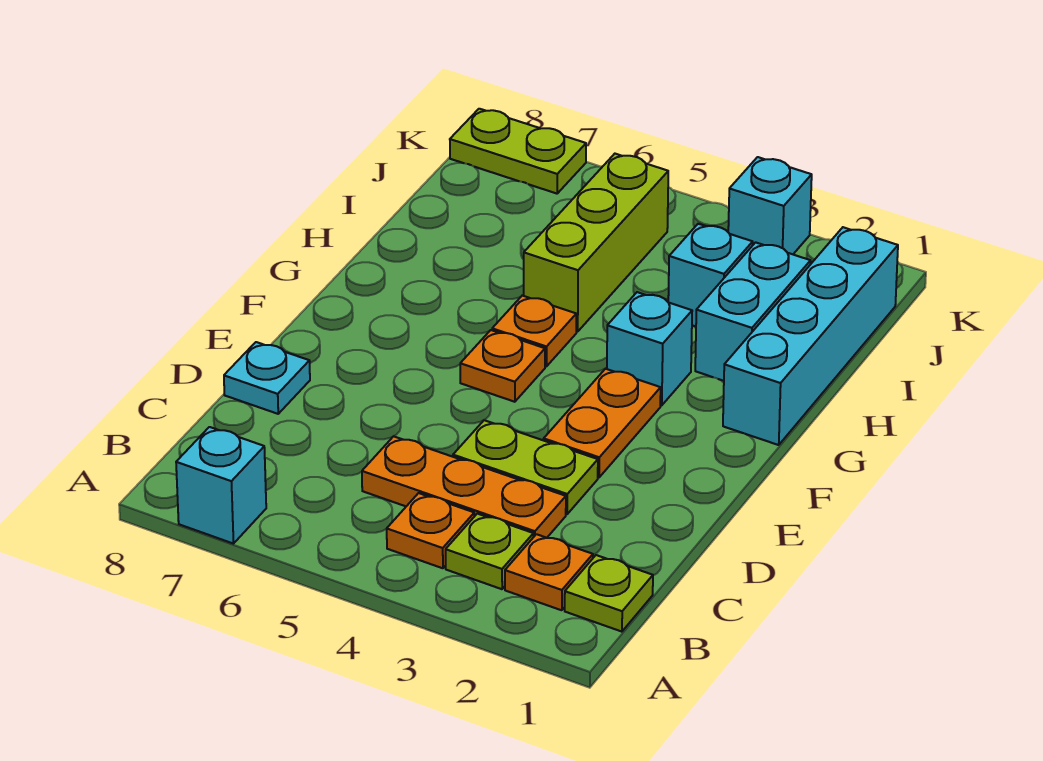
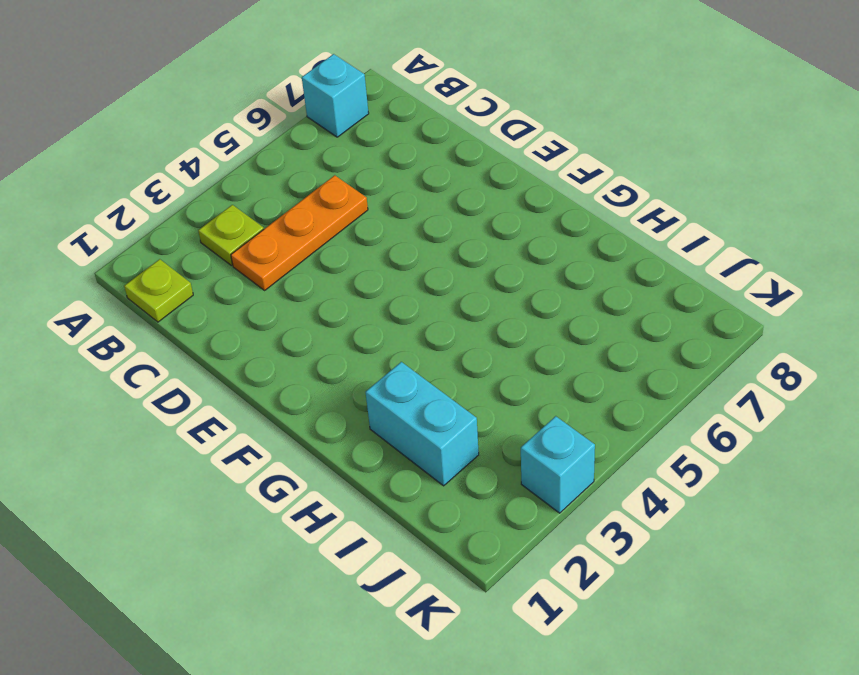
none -> orange plate B2 level 1
none -> orange plate B4 level 1
none -> lime plate D3:D4 level 1

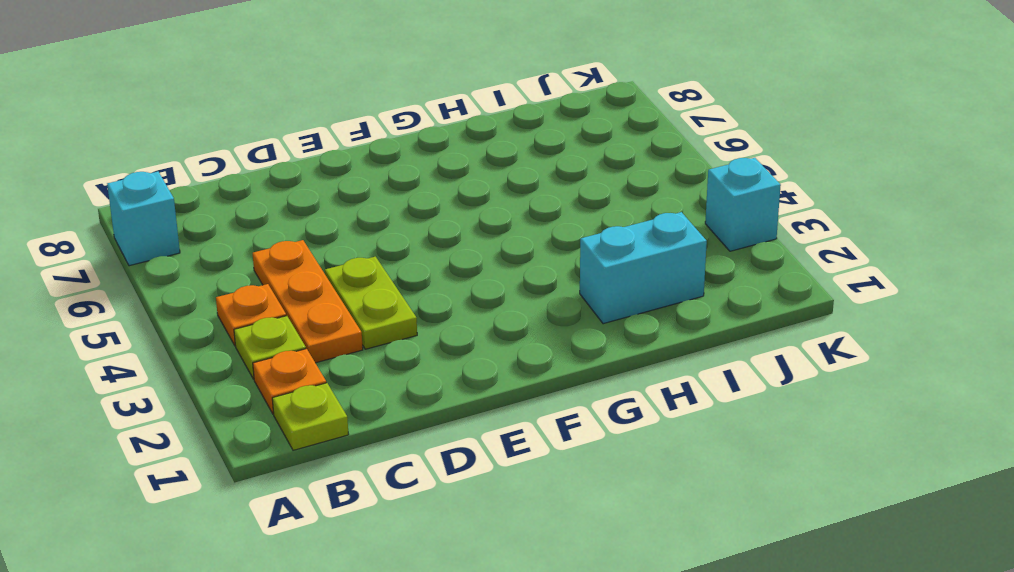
none -> cyan plate D8 level 1
none -> orange plate E3:F3 level 1
none -> orange plate F5 level 1

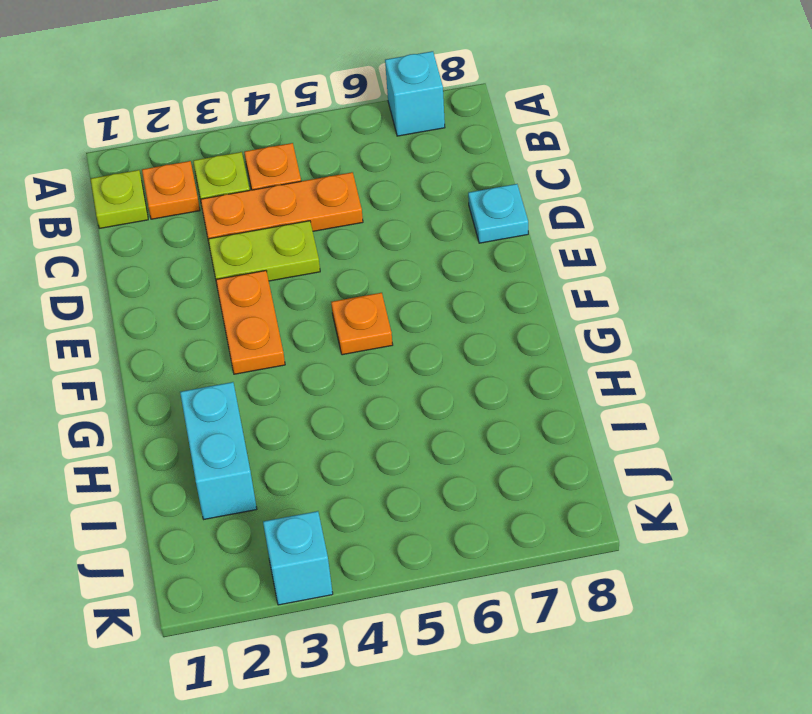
none -> cyan brick G1:J1 level 1
none -> cyan brick G3 level 1
none -> orange plate G5 level 1

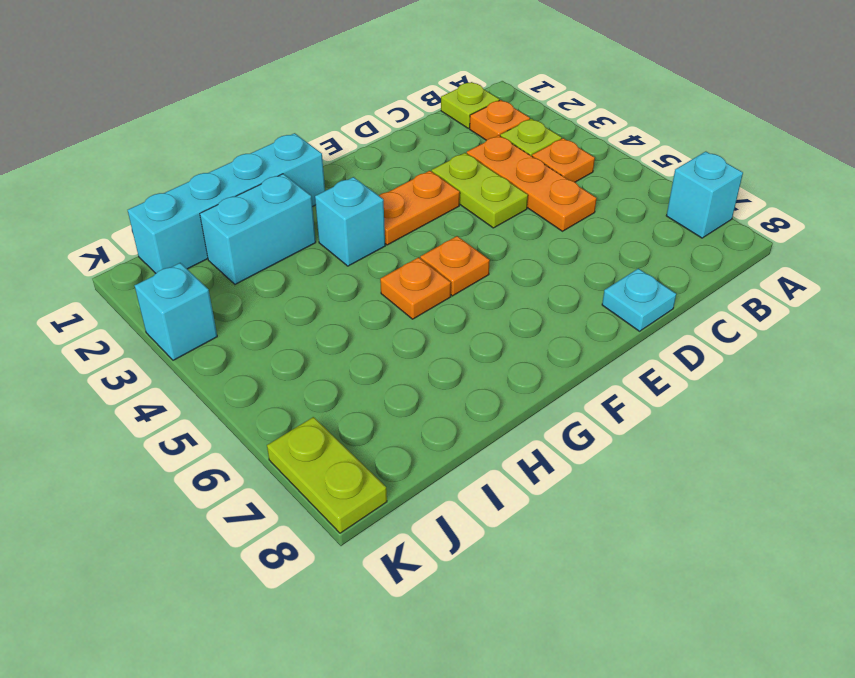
none -> lime brick H5:J5 level 1
none -> cyan brick I3 level 1

